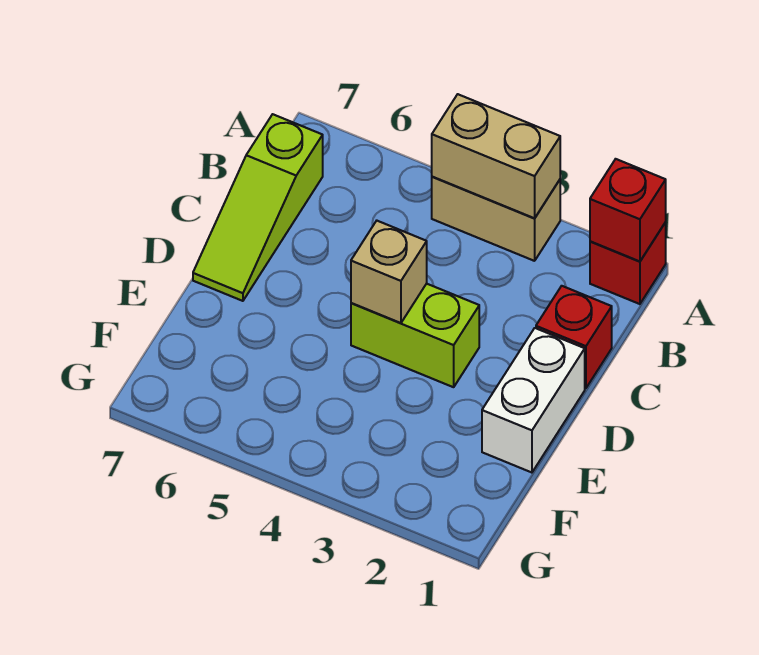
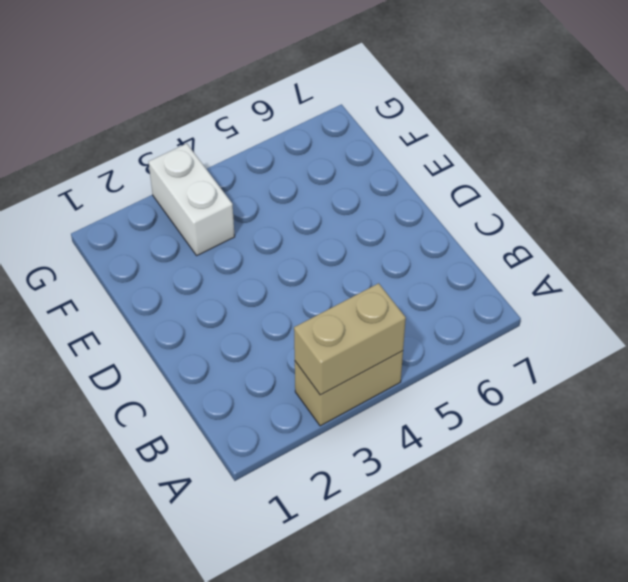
white brick F3:G3 level 1 -> white brick D1:E1 level 1
none -> red brick A1 level 1
none -> lime slope B7:D7 level 1 top B

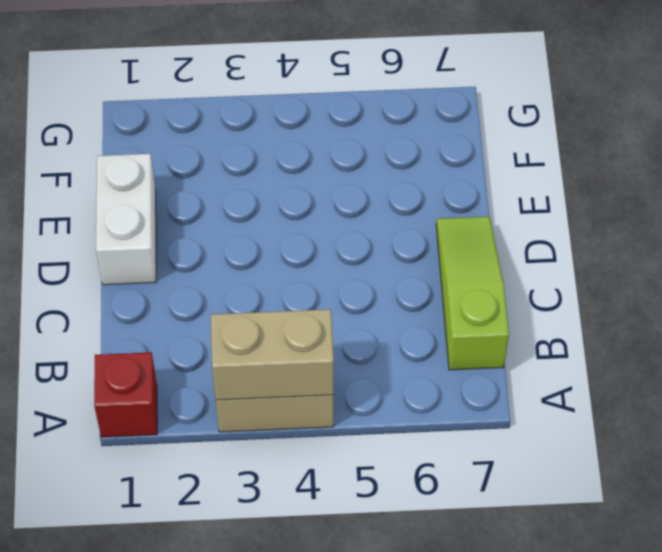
none -> red brick C1 level 1
none -> lime brick D3:D4 level 1

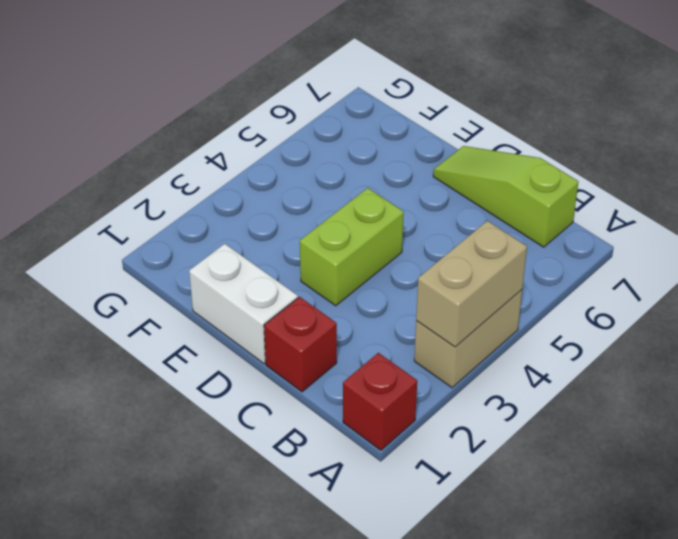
none -> red brick A1 level 2
none -> tan brick D4 level 2

